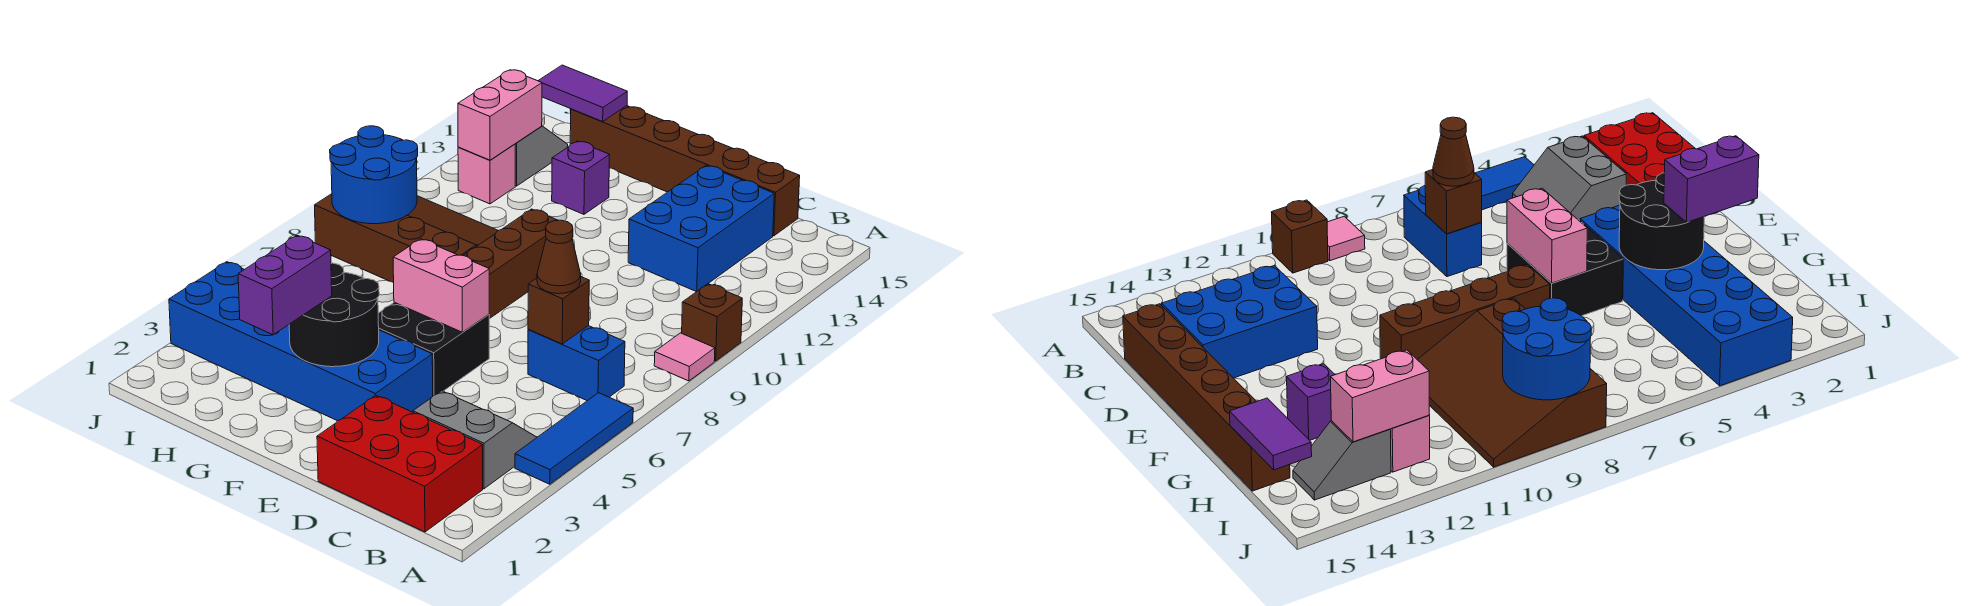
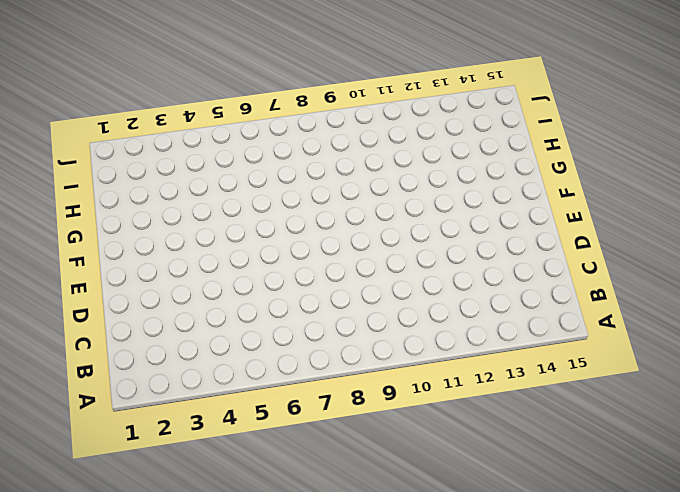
none -> blue tile A4:A6 level 1
none -> pink tile A9 level 1
none -> brown brick A10 level 1

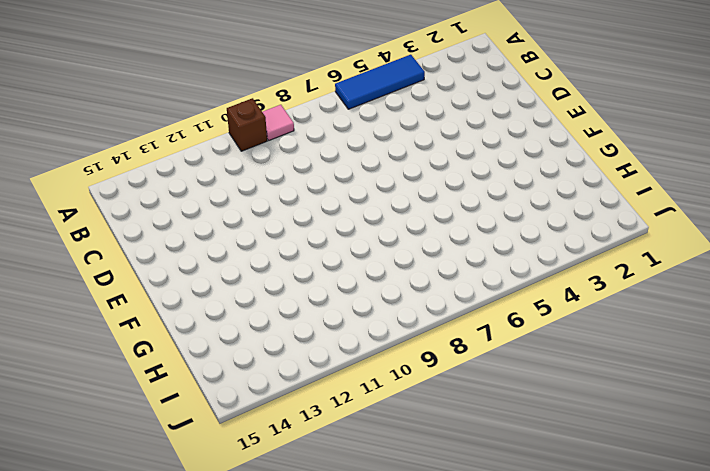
none -> red brick B1:D2 level 1
none -> grey slope B3:C4 level 1 top 3
none -> blue brick B7:C7 level 1

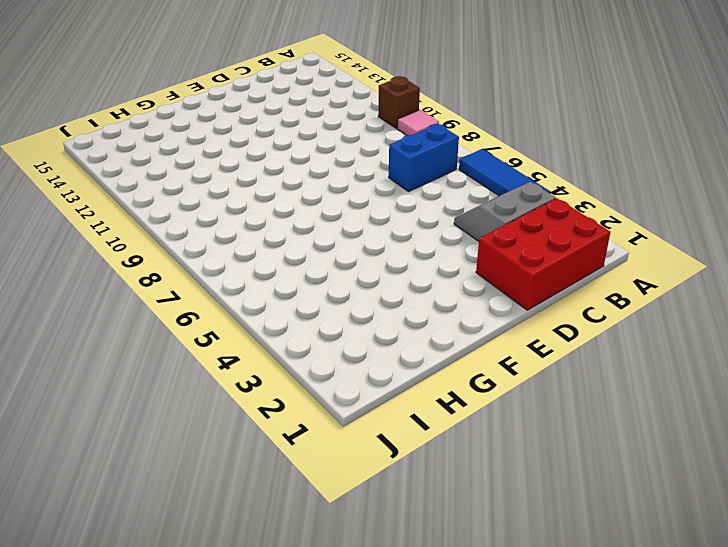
none -> blue brick C12:D14 level 1
none -> brown brick C15:H15 level 1
none -> blue brick E3:J4 level 1

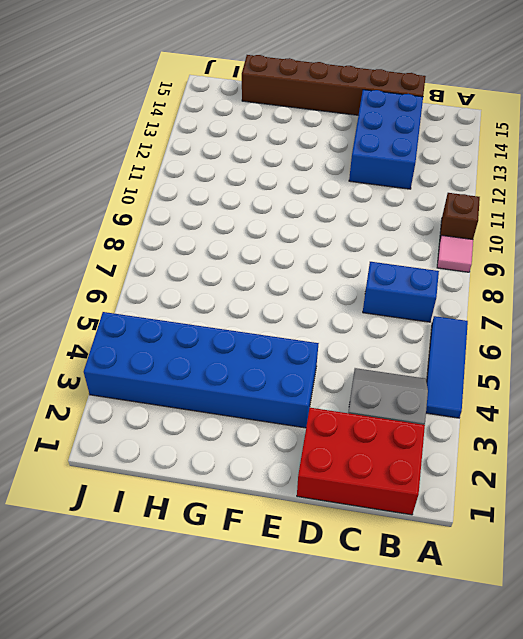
none -> black brick E5:F6 level 1
none -> brown brick F7:F10 level 1
none -> brown slope G8:J10 level 1 top 8

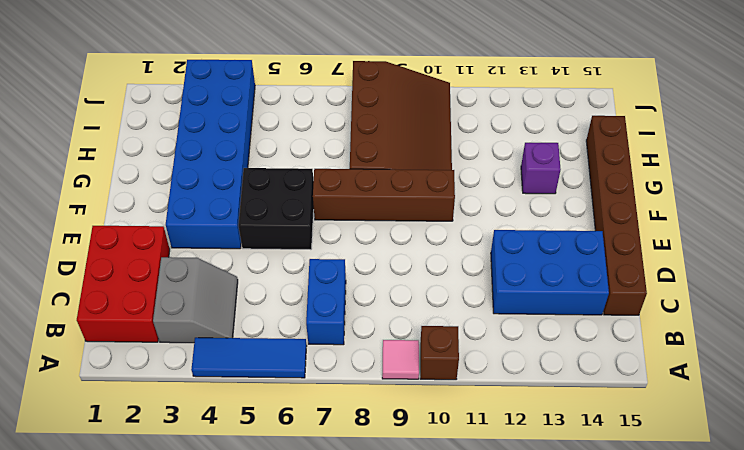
none -> pink brick I12 level 1
none -> grey slope I13:I14 level 1 top 13
none -> brown brick C7 level 2

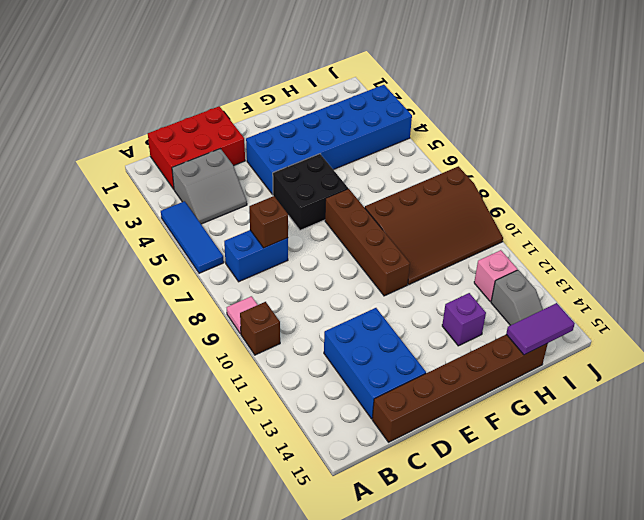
none -> pink brick E6:F6 level 2
none -> black round brick F3:G4 level 2
none -> blue round brick I8:J9 level 2

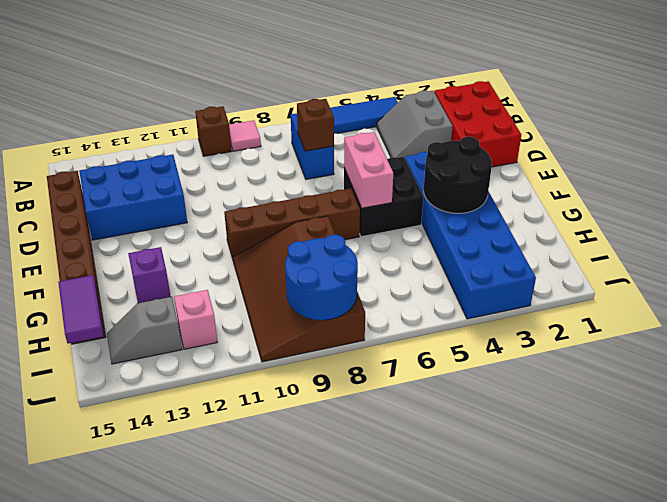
none -> pink brick I12:I13 level 2
none -> brown cone C7 level 3
none -> purple brick G2:G3 level 3

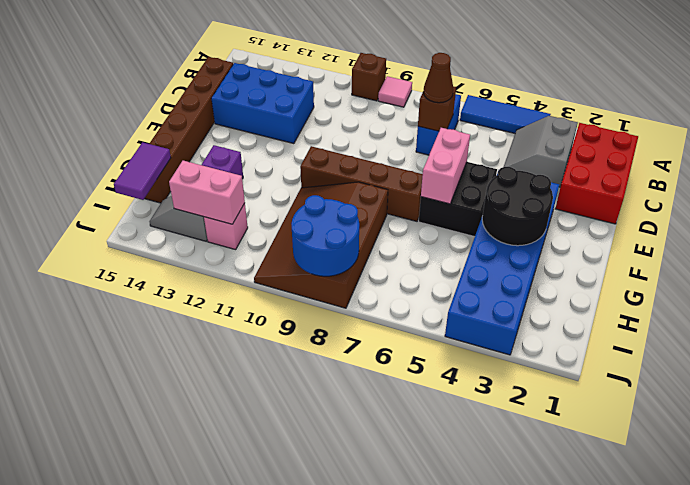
none -> purple brick G2:G3 level 3

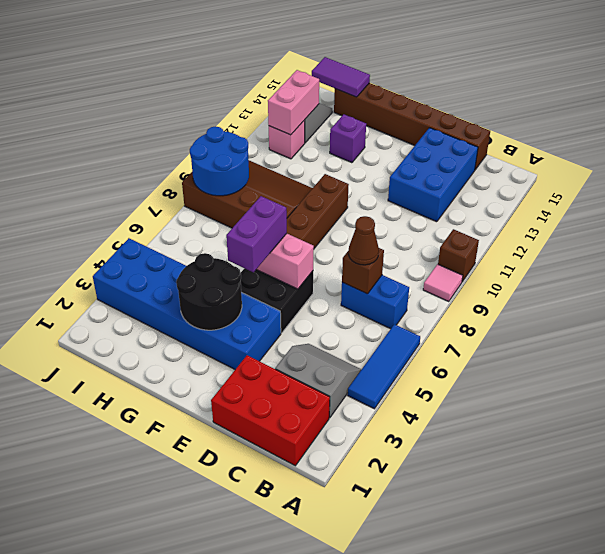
purple brick F5:F6 level 3 -> purple brick G2:G3 level 3

